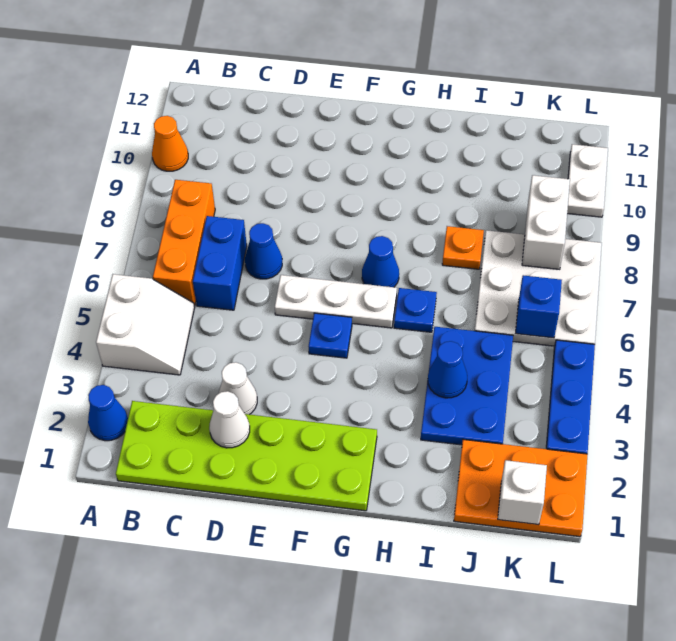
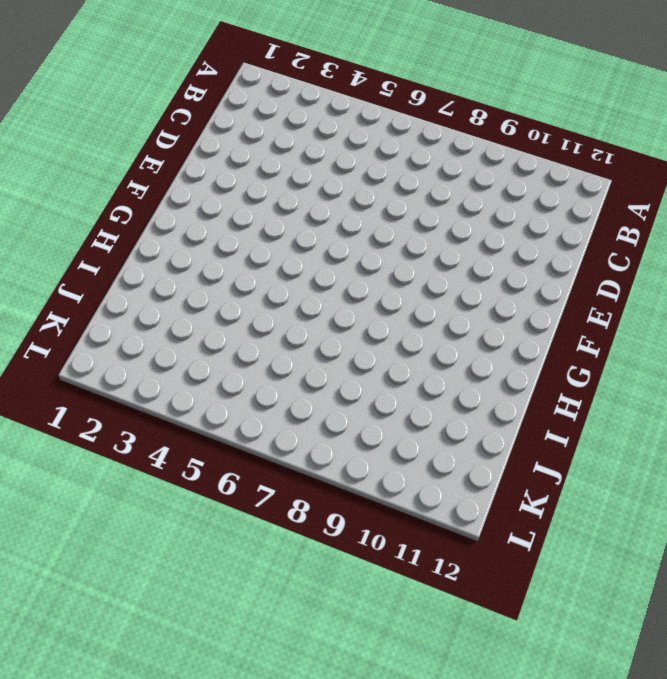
none -> blue cone A2 level 1
none -> white slope A4:B5 level 1 top A
none -> orange cone A10 level 1

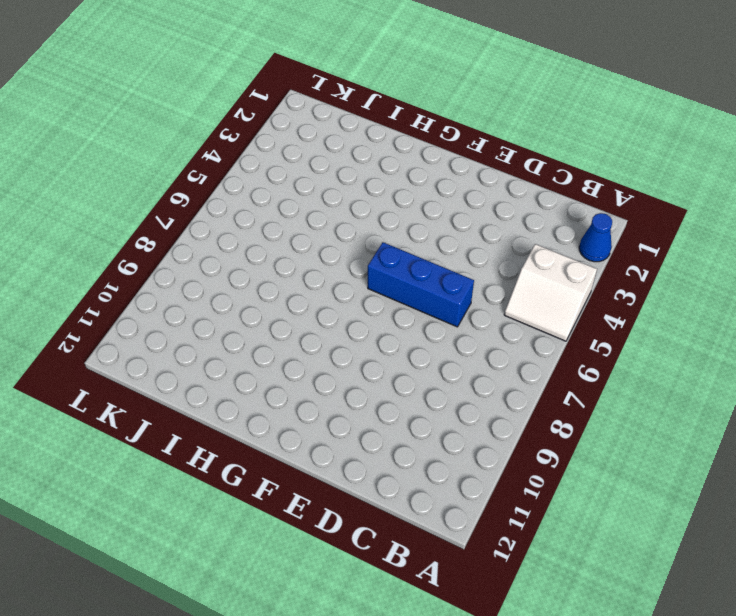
white slope A4:B5 level 1 top 4 -> white slope A4:B5 level 1 top A
blue brick D6:F6 level 1 -> white plate E6:G6 level 1
none -> orange cone A10 level 1
none -> lime plate B1:G2 level 1
none -> orange brick B6:B8 level 1

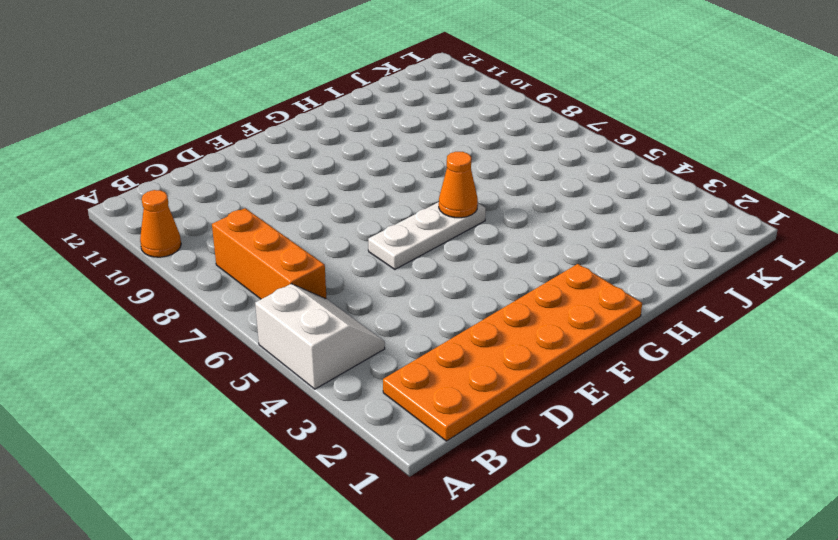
orange plate B1:G2 level 1 -> lime plate B1:G2 level 1
orange cone G6 level 2 -> none
none -> blue cone A2 level 1
none -> blue brick C6:C7 level 1
none -> white cone D3 level 1

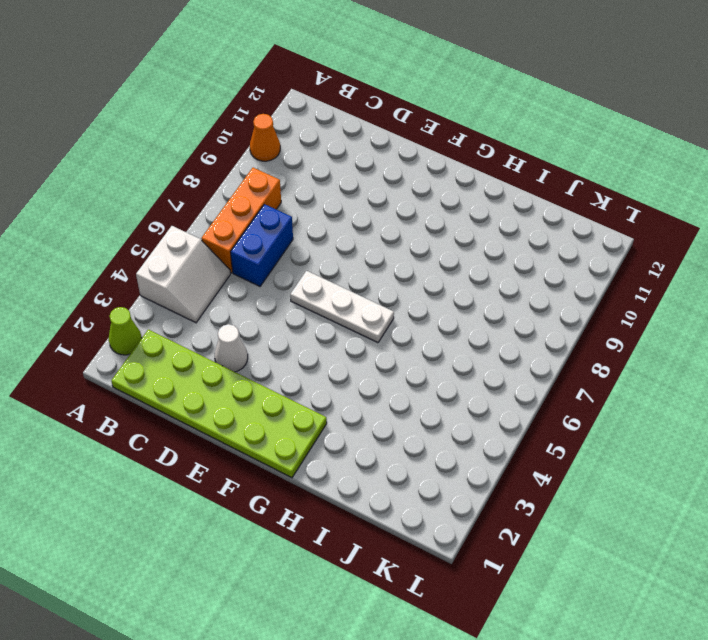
lime cone A2 level 1 -> blue cone A2 level 1
none -> blue cone D7 level 1
none -> blue plate F5 level 1
none -> blue cone G7 level 1

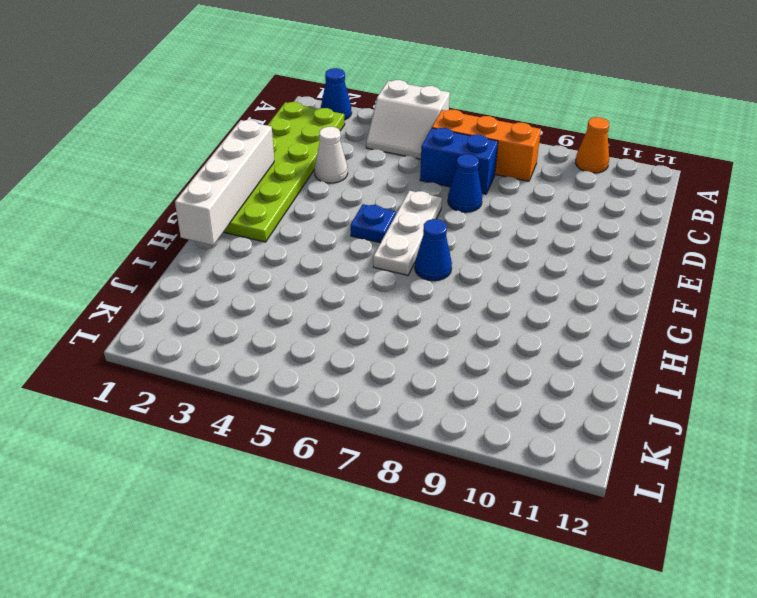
white brick E1:H1 level 2 -> none
none -> blue plate H6 level 1
none -> blue plate I3:J5 level 1
none -> orange plate I8 level 1

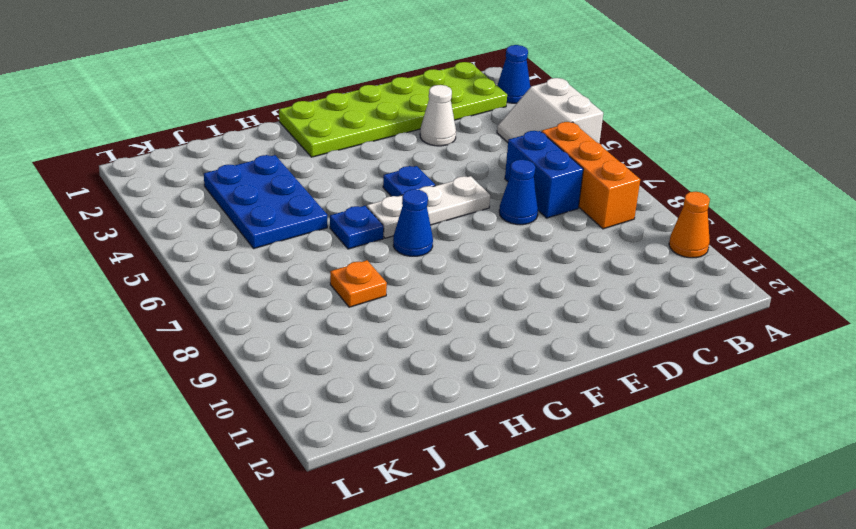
none -> orange plate J1:L2 level 1
none -> white plate J6:L8 level 1
none -> blue plate L3:L5 level 1

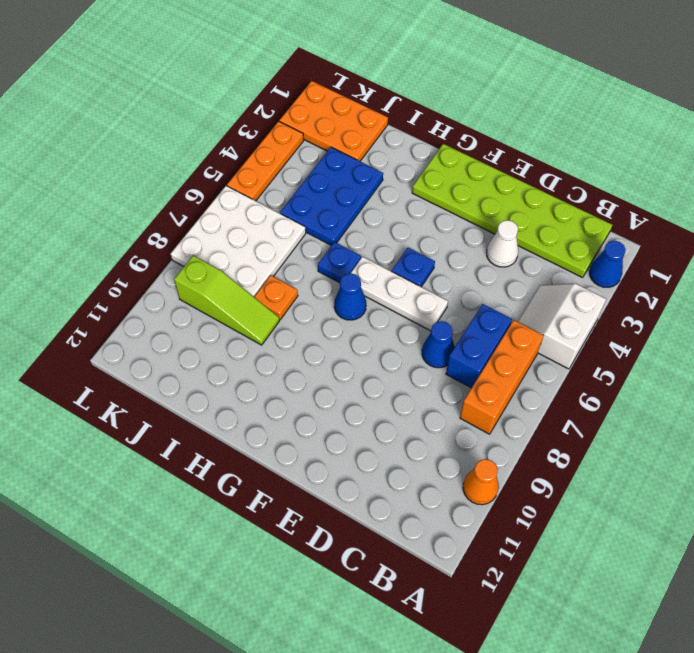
lime slope I9:K9 level 1 top K -> none
orange plate L3:L5 level 1 -> blue plate L3:L5 level 1
none -> white plate L10:L11 level 1
none -> white cone D2 level 2
none -> blue cone I4 level 2

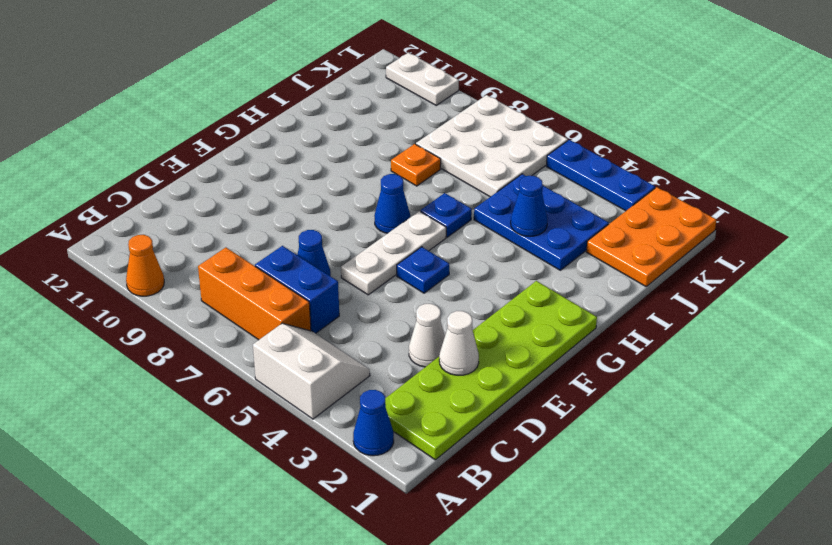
none -> white brick K1 level 2
none -> blue brick K6 level 2
none -> white brick K8:K9 level 2

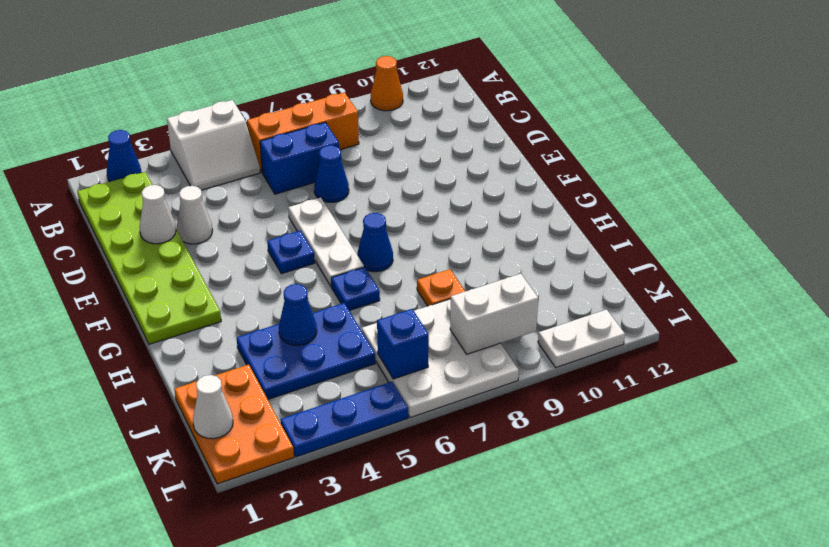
white cone K1 level 2 -> white brick K1 level 2

